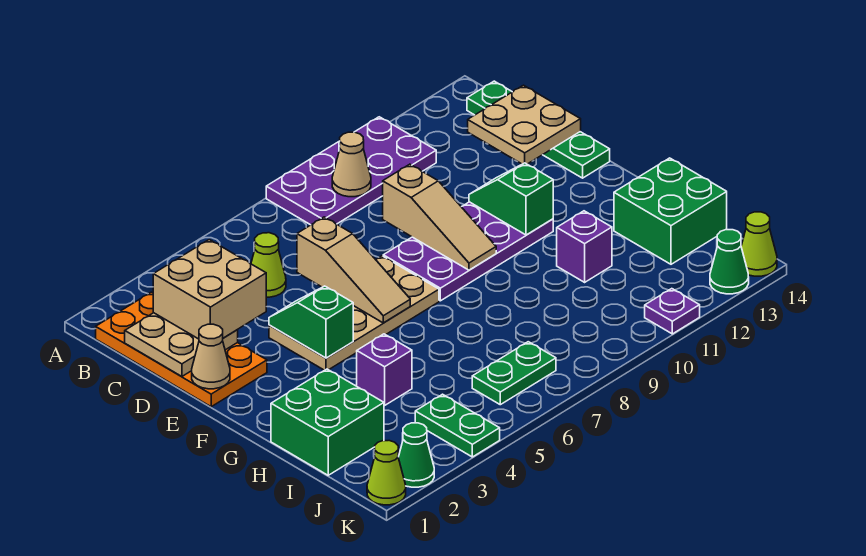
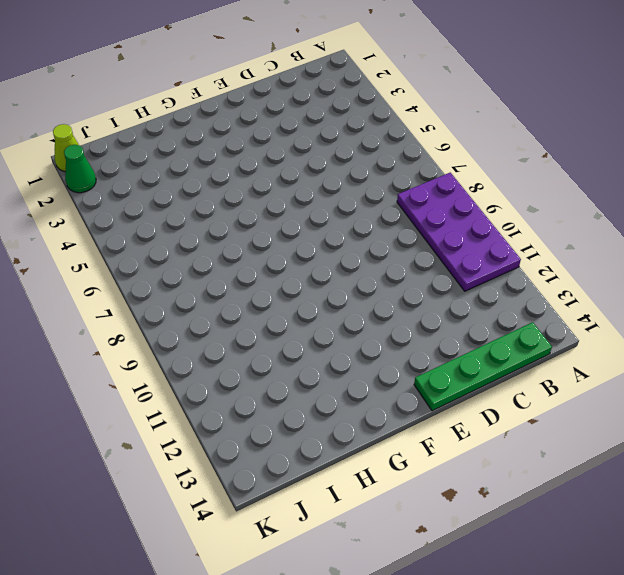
none -> orange plate B1:E2 level 1
none -> lime cone C5 level 1
none -> tan plate E4:F7 level 1

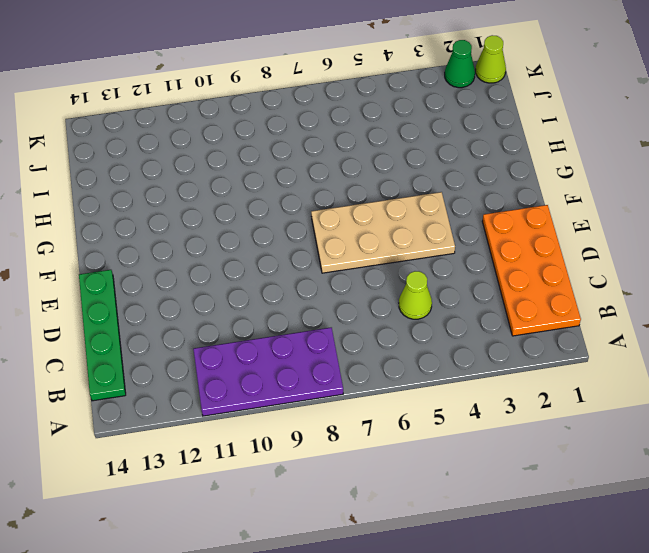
none -> purple plate E8:F11 level 1
none -> green brick H1:I2 level 1
none -> purple brick H4 level 1

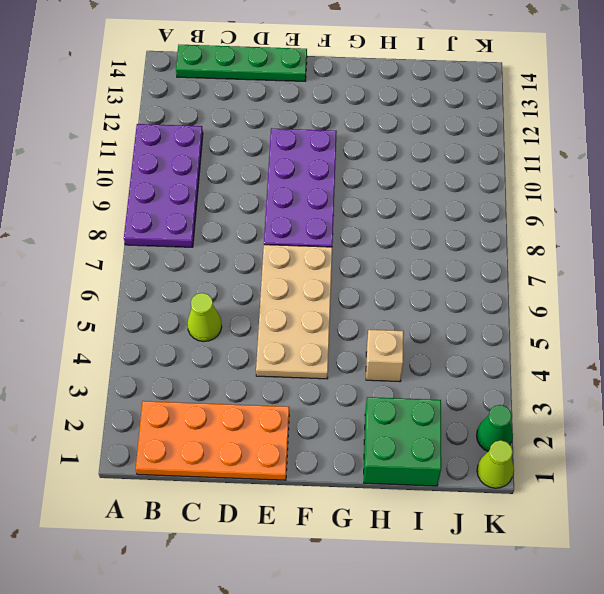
tan brick H4 level 1 -> purple brick H4 level 1
none -> purple brick H11 level 1
none -> green brick H13:I14 level 1
none -> green plate J4:K4 level 1

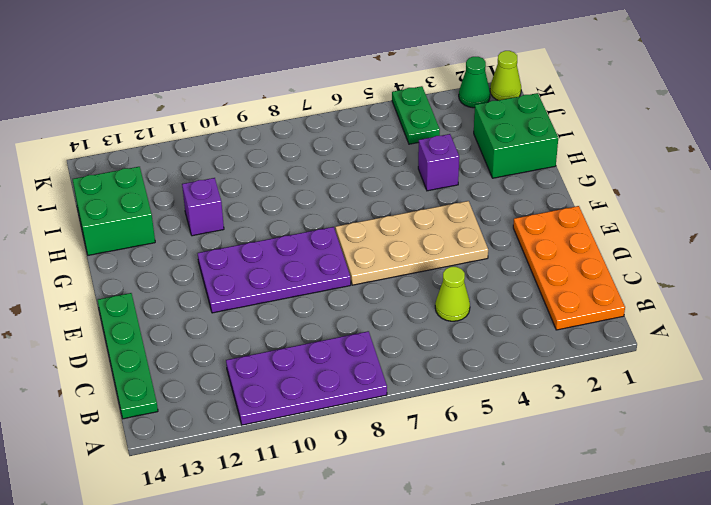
none -> green plate J6:J7 level 1
none -> purple plate K11 level 1
none -> green cone K13 level 1

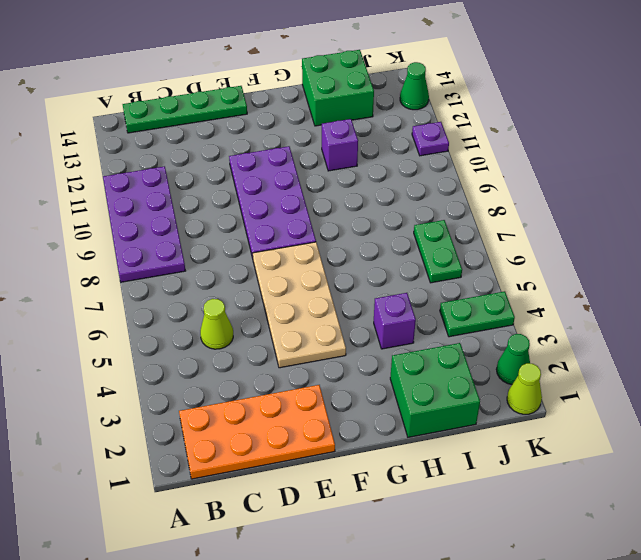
none -> lime cone K14 level 1
none -> tan cone B9 level 2
none -> tan plate C1:D2 level 2

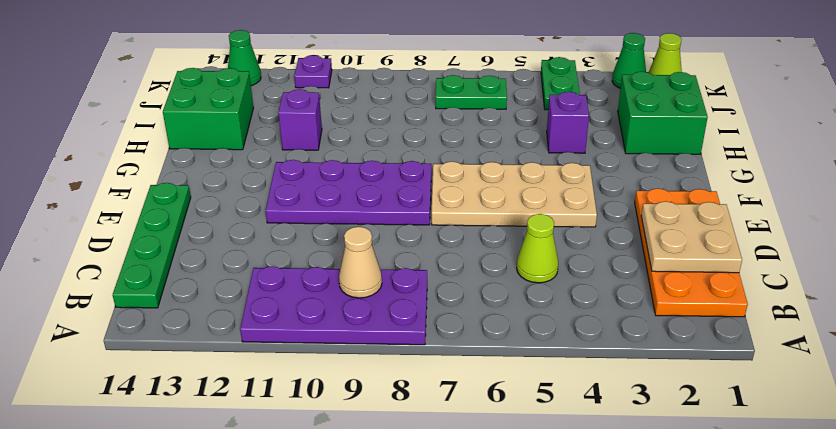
none -> lime cone K14 level 1
none -> tan plate C13:D14 level 2
none -> tan slope D6:F6 level 2 top D

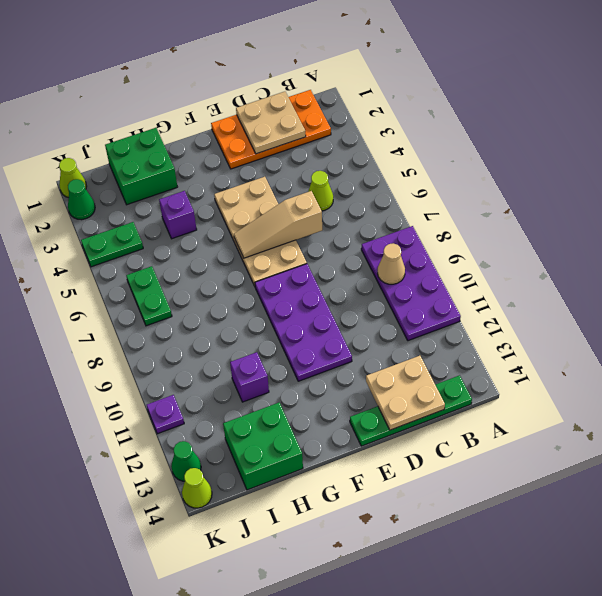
none -> tan slope D9:F9 level 2 top D
none -> tan cone E1 level 2
none -> green slope E4:F4 level 2 top F

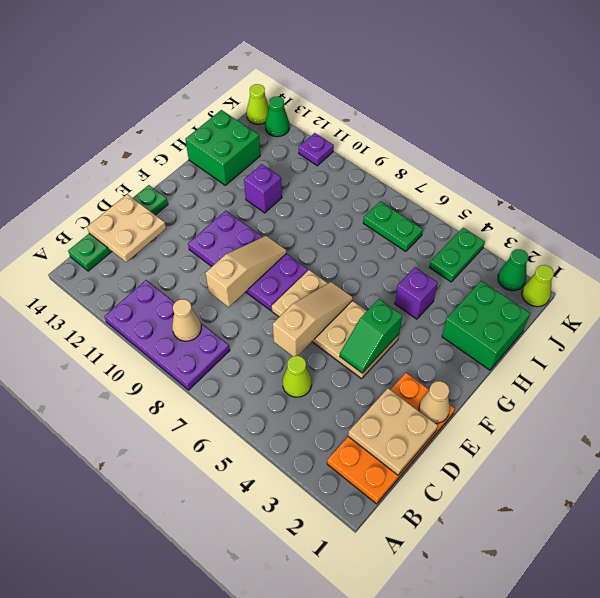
none -> green slope E11:F11 level 2 top F
none -> tan brick C2:D3 level 3

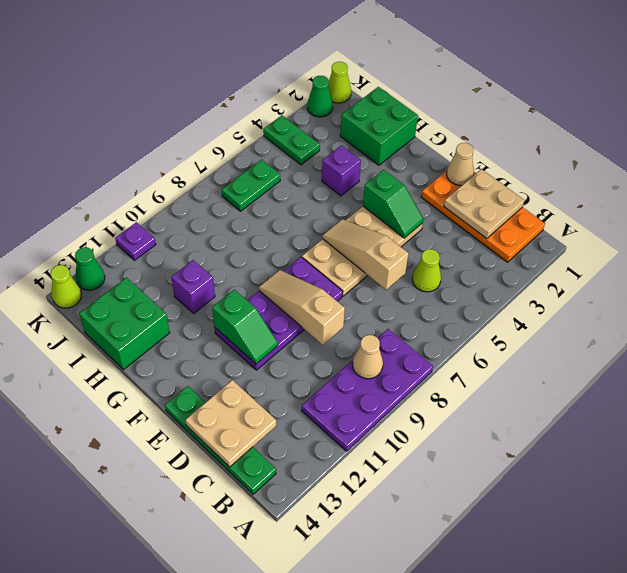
none -> tan brick C2:D3 level 3

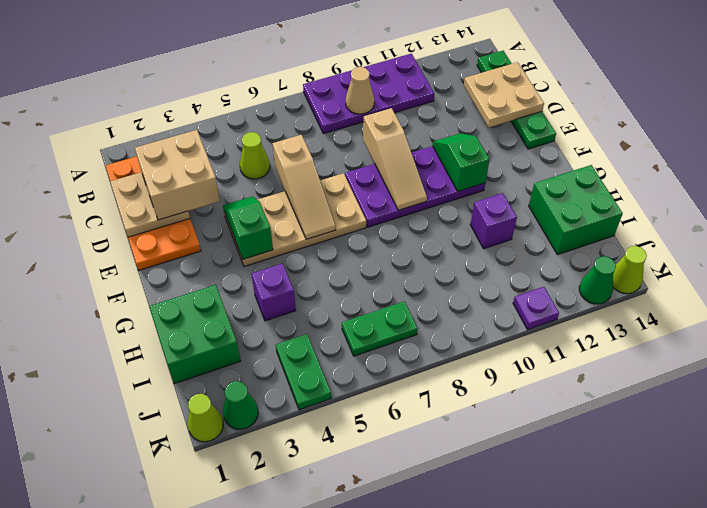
none -> tan cone E1 level 2

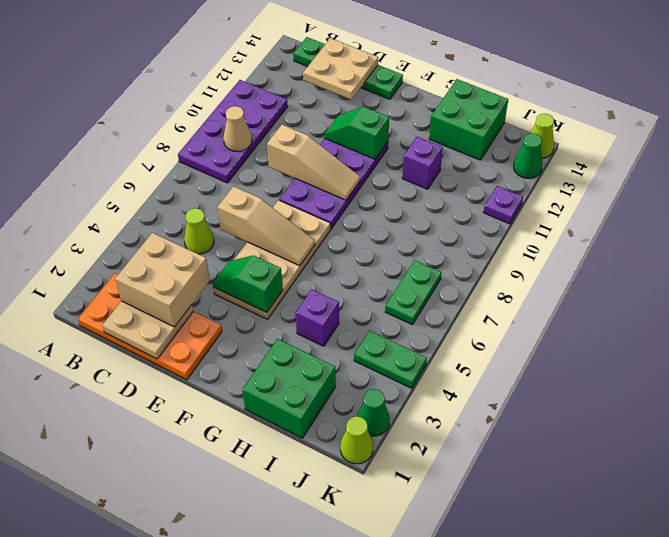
none -> tan cone E1 level 2

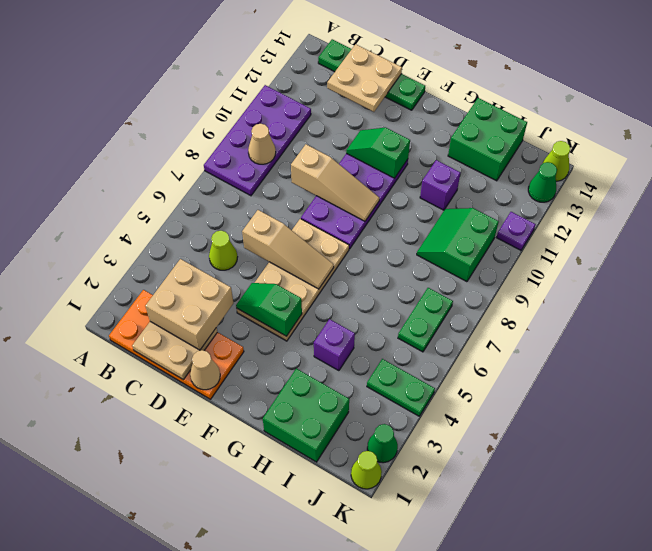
green slope I9:J10 level 1 top J -> none

